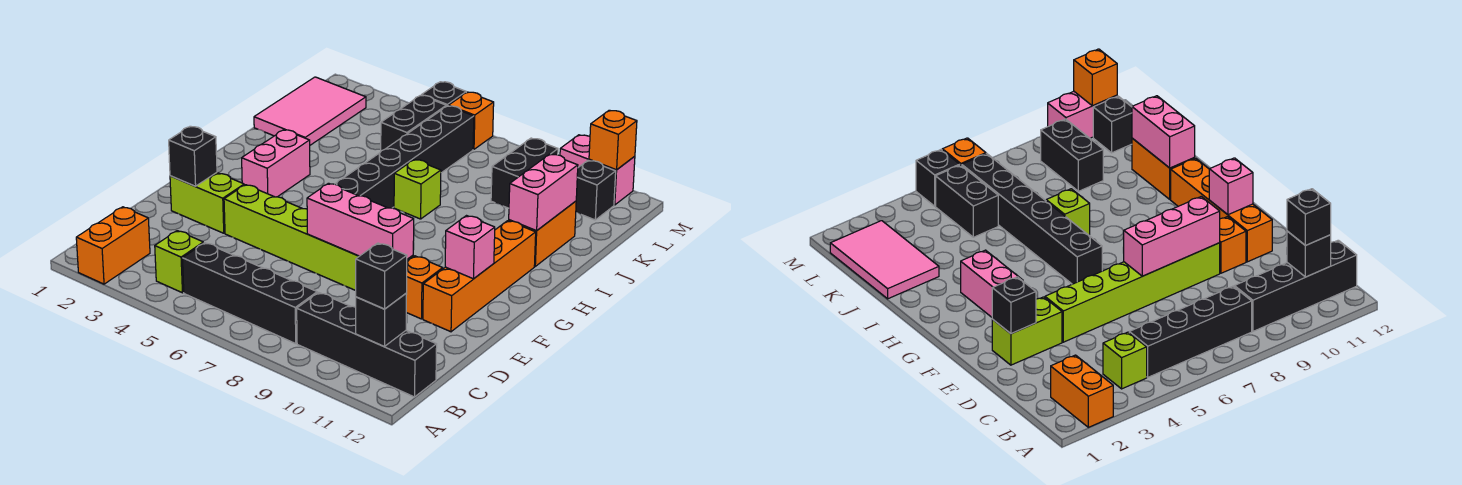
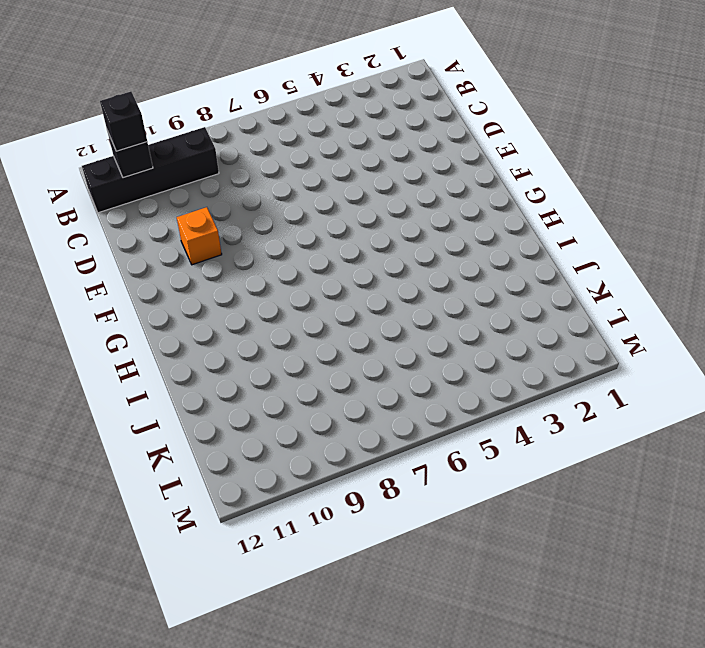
none -> orange brick A2:B2 level 1
none -> lime brick B4 level 1
none -> black brick B5:B8 level 1

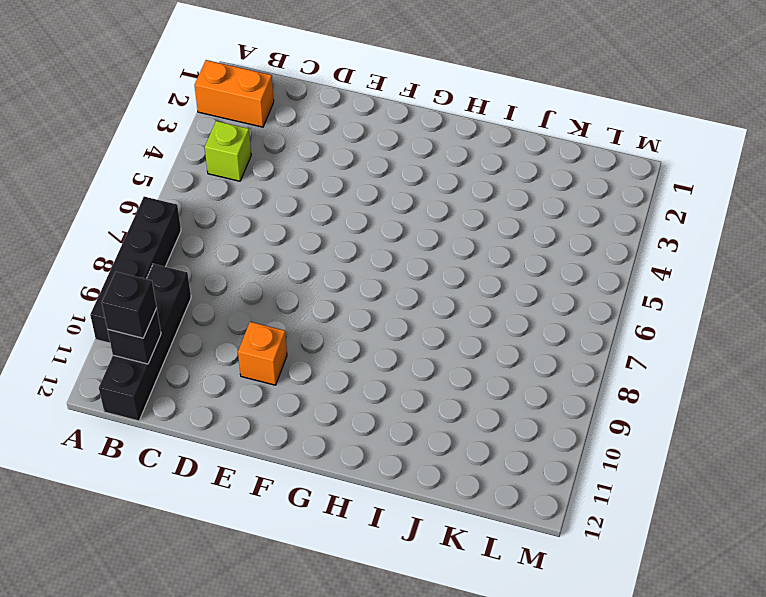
black brick A7:A10 level 1 -> black brick B5:B8 level 1
none -> lime brick E2:E3 level 1
none -> lime brick E4:E9 level 1
none -> orange brick E11:H11 level 1

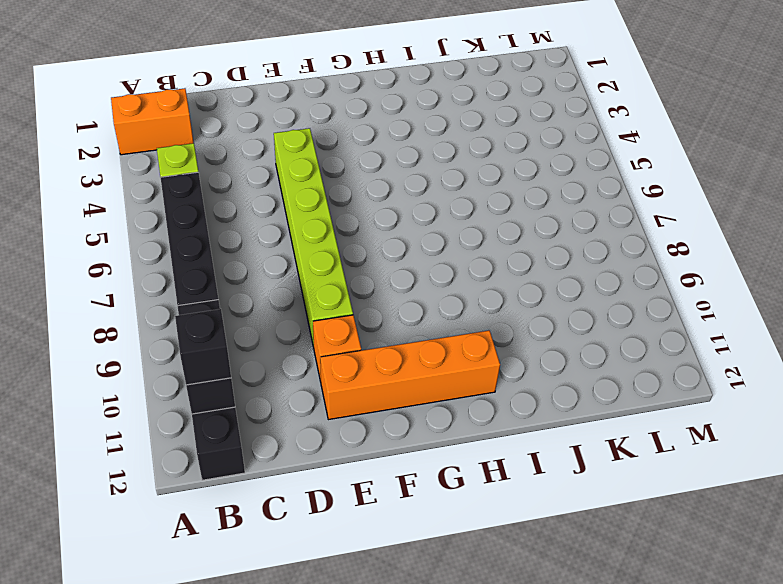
none -> lime brick E2:E3 level 1
none -> pink brick G3:H3 level 1
none -> black brick G6:L6 level 1

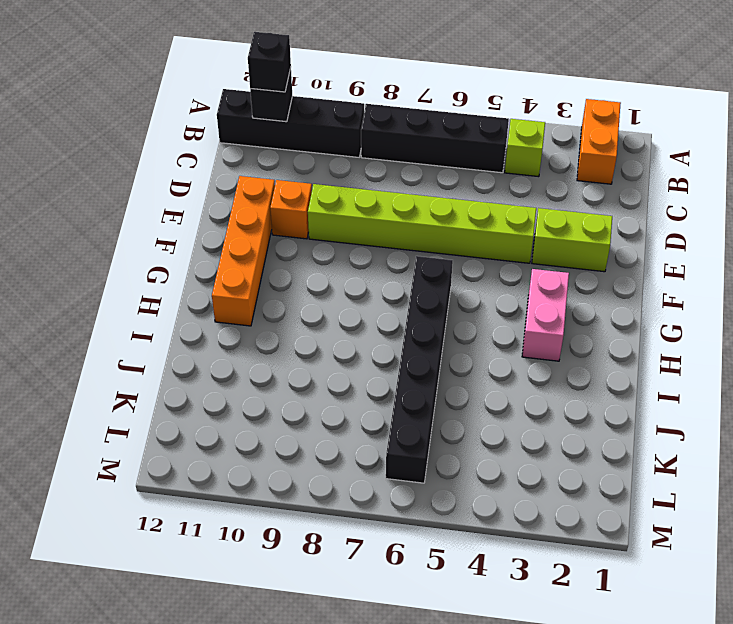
none -> lime brick I7 level 1
none -> orange brick I11:J11 level 1
none -> pink tile J1:L2 level 1

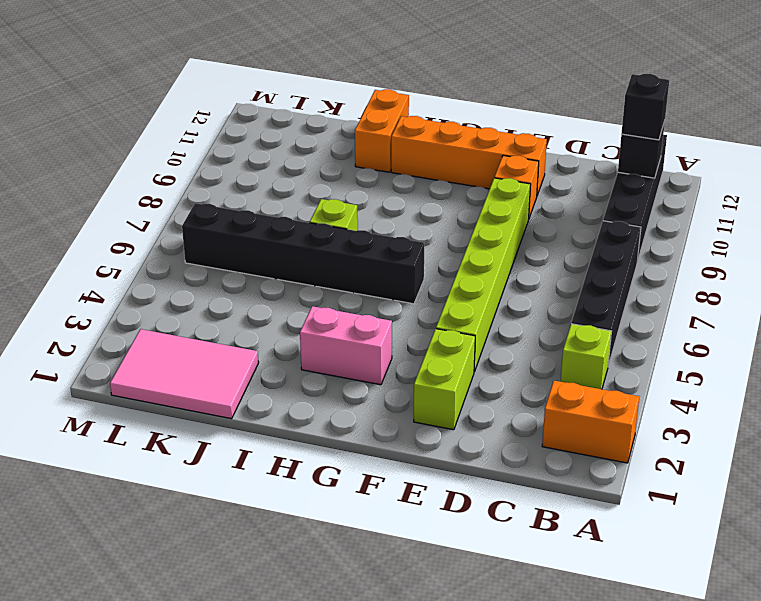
orange brick I11:I12 level 1 -> orange brick I11:J11 level 1
none -> black brick K5:L5 level 1
none -> black brick K9:L9 level 1
none -> black brick L11 level 1

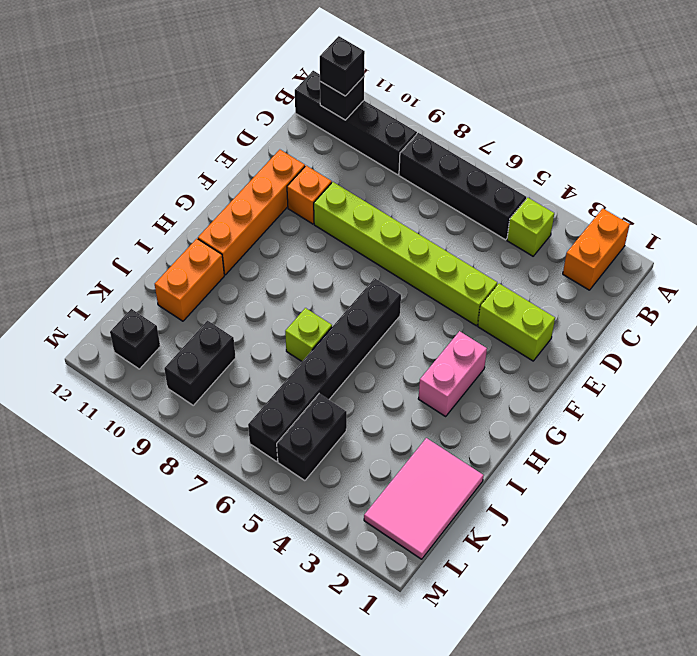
none -> black brick M5 level 1
none -> orange brick M6 level 1
none -> pink brick M10:M11 level 1

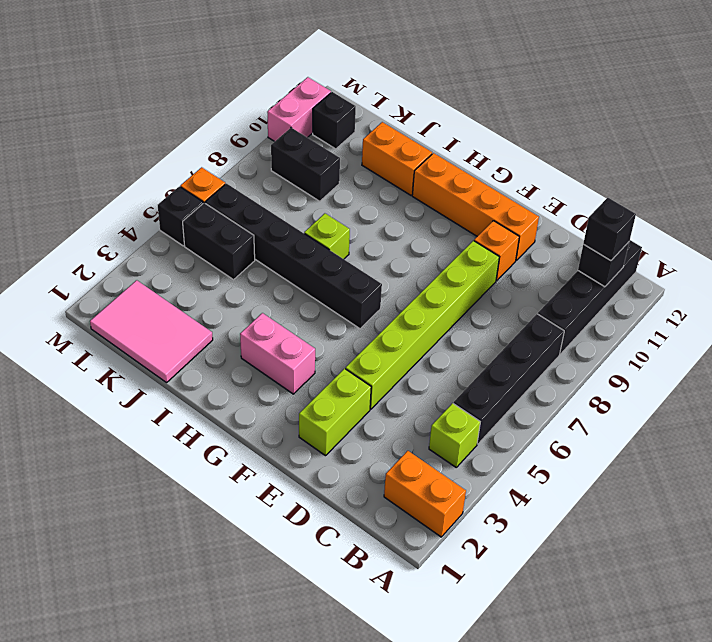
none -> black brick E2 level 2
none -> pink brick E7:E9 level 2
none -> pink brick F11 level 2

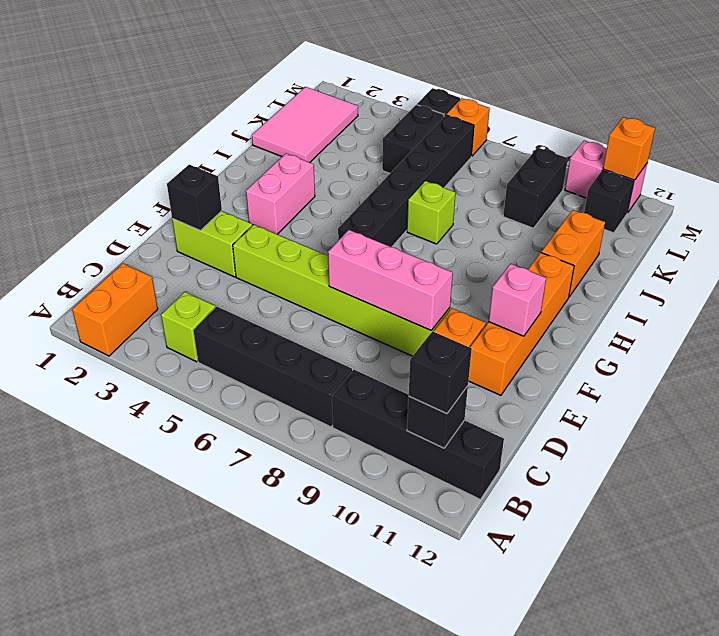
none -> pink brick I11:J11 level 2

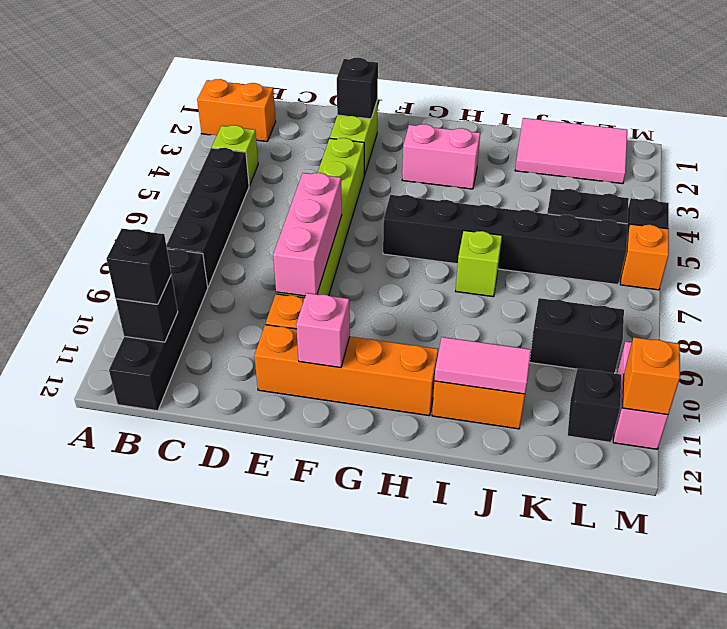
pink tile I11:J11 level 2 -> pink brick I11:J11 level 2

